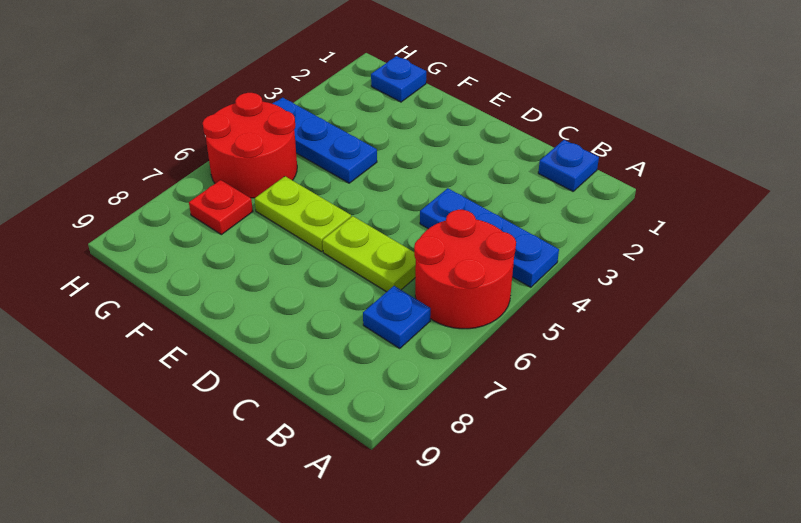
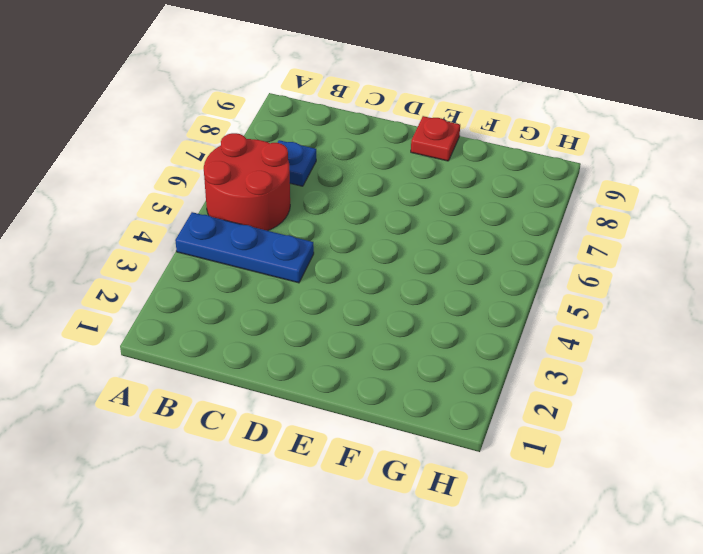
red plate E9 level 1 -> red plate G7 level 1
none -> blue plate B1 level 1
none -> lime plate C6:D6 level 1

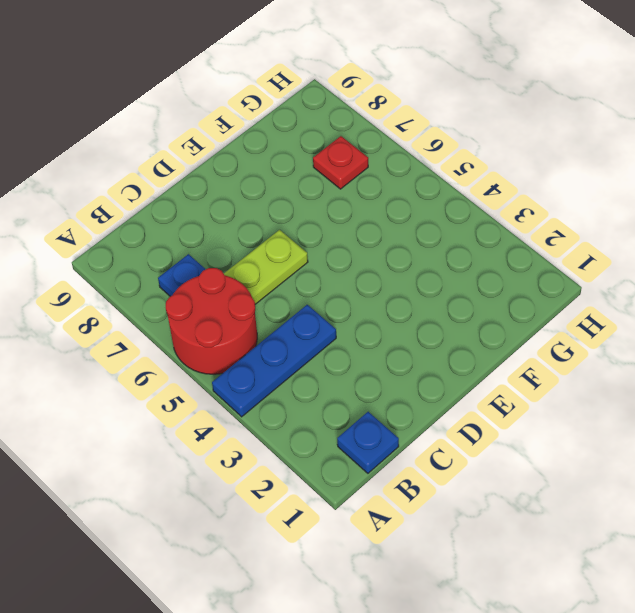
none -> lime plate E6:F6 level 1
none -> blue plate F4:H4 level 1

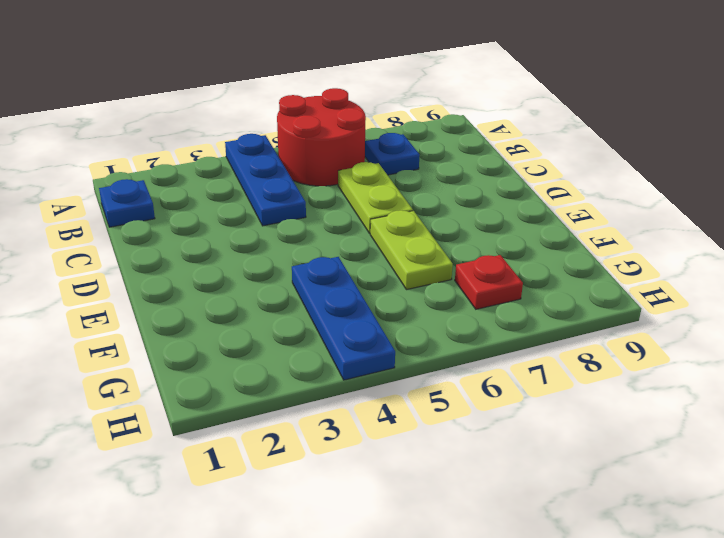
none -> blue plate G1 level 1
none -> red round brick G5:H6 level 1

